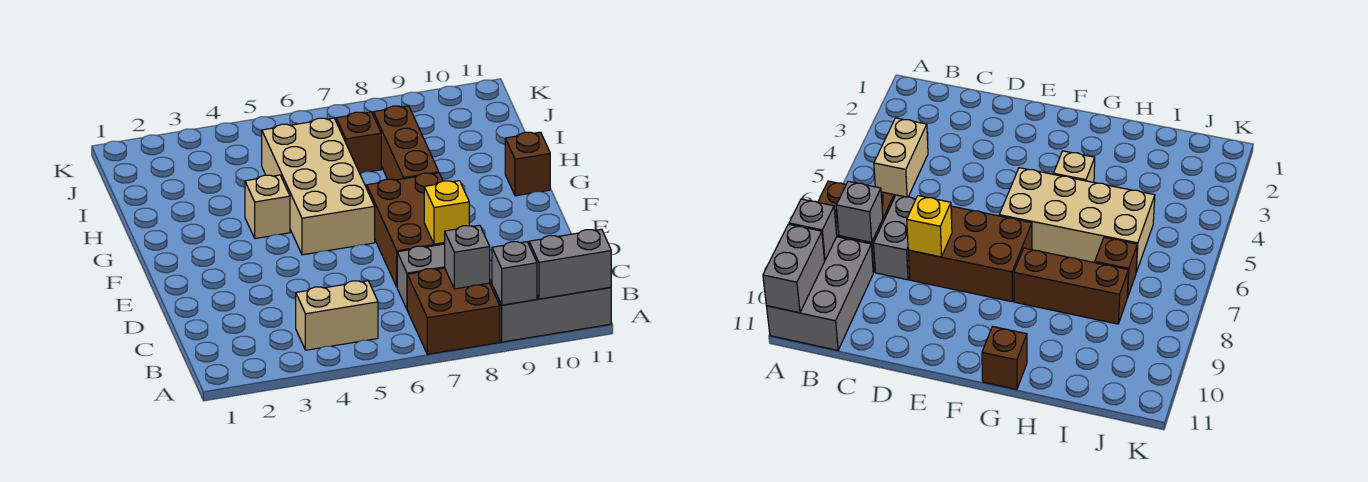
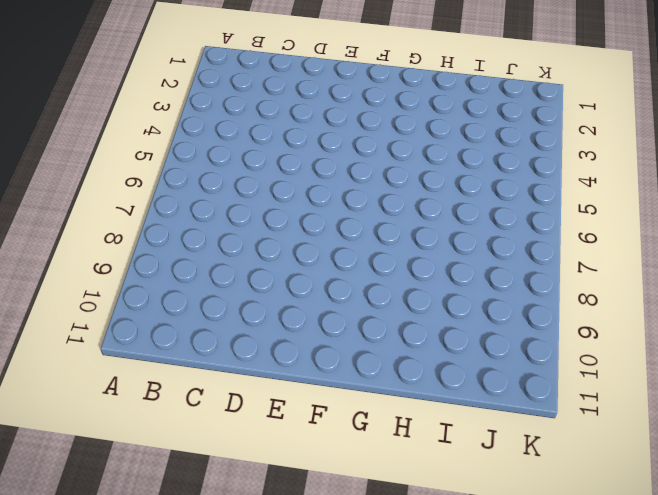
none -> brown brick A7:B8 level 1
none -> grey brick A9:B11 level 1
none -> tan brick B4:B5 level 1

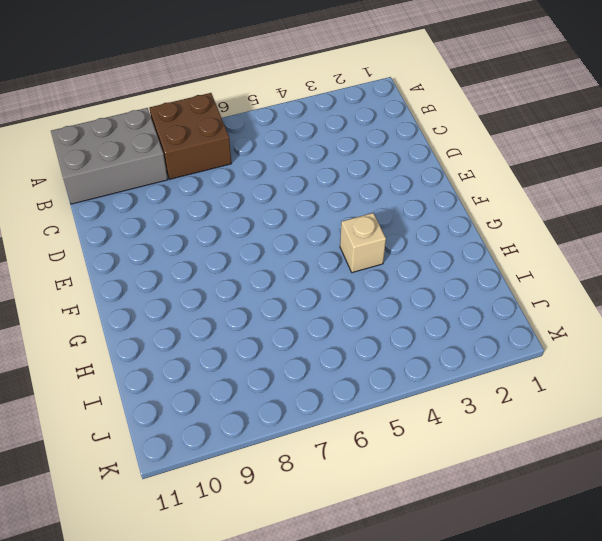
none -> tan brick B4:B5 level 1
none -> grey brick C7:C8 level 1
none -> brown brick D7:F8 level 1

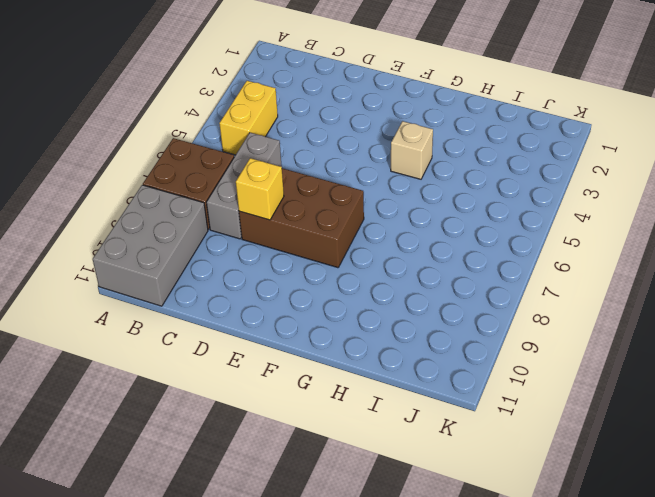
yellow brick B4:B5 level 1 -> tan brick B4:B5 level 1
grey brick C6:C8 level 1 -> grey brick C7:C8 level 1
none -> tan brick F5:I6 level 1
none -> brown brick G8:I8 level 1
none -> brown brick G11 level 1

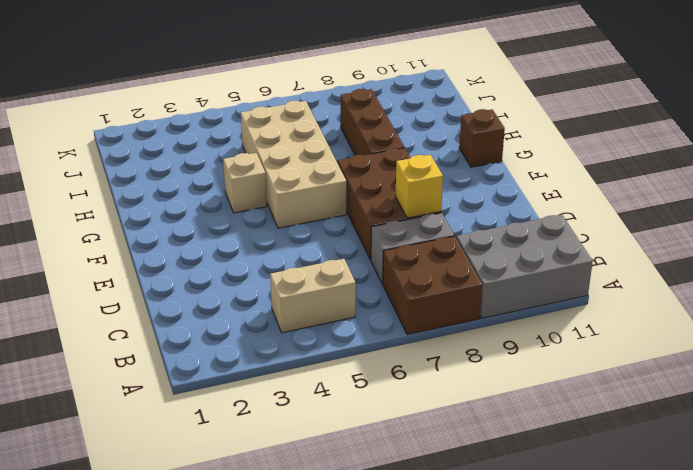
none -> brown brick I7 level 1
none -> grey brick A9 level 2
none -> grey brick A10:A11 level 2

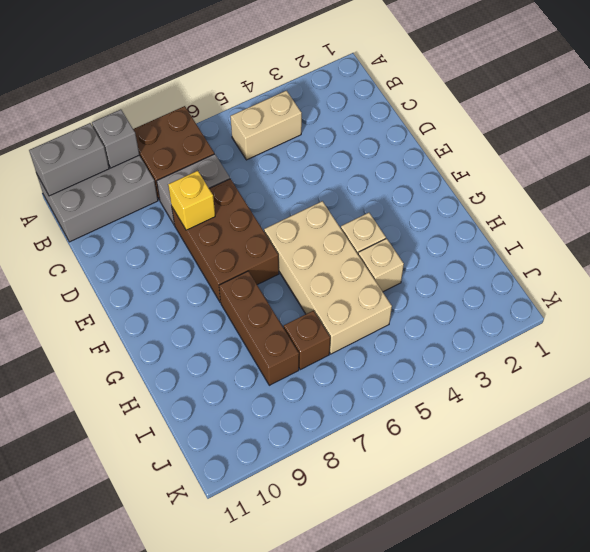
tan brick H4 level 1 -> none
none -> brown brick G11 level 1
none -> grey brick B8 level 2

